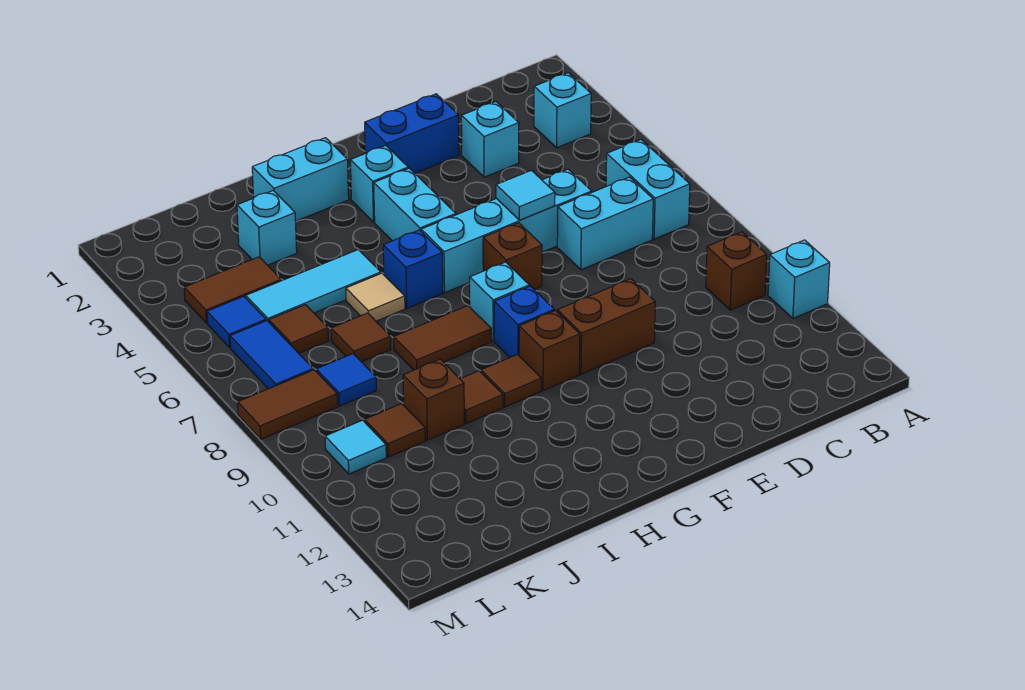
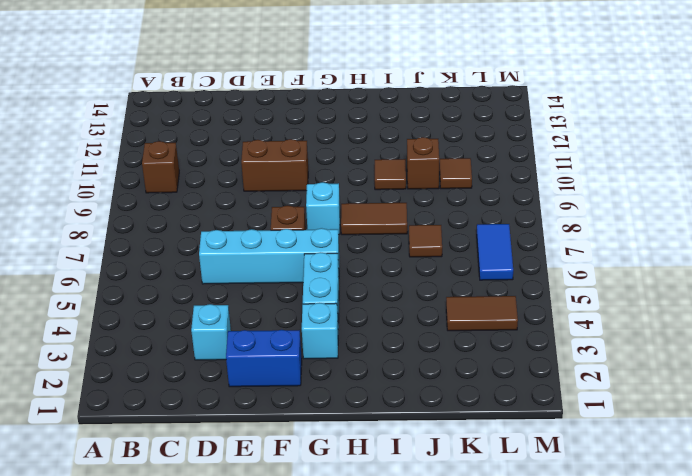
none -> cyan brick A11 level 1
none -> cyan brick B3 level 1
none -> cyan brick B6:B7 level 1
none -> cyan brick C7:D7 level 1

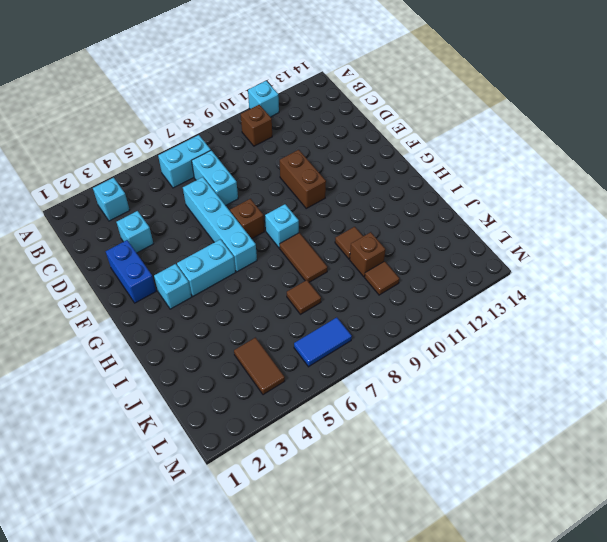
none -> blue brick G9 level 1
none -> brown brick G10 level 1
none -> cyan brick H2:I2 level 1
none -> blue brick H6 level 1

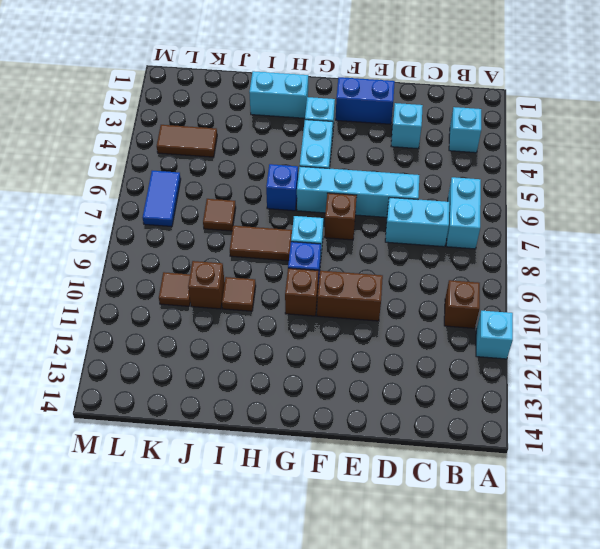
none -> brown tile H10 level 1
none -> cyan tile I5:K5 level 1
none -> tan tile I6 level 1
none -> cyan brick J3 level 1

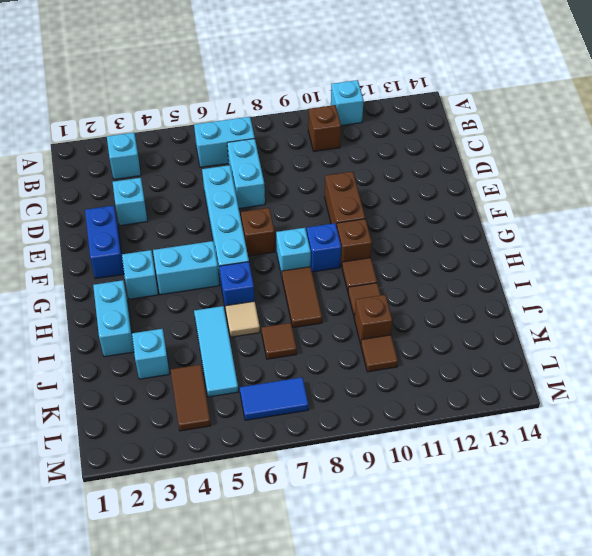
none -> brown tile K6 level 1
none -> blue tile K8 level 1
none -> blue tile L5 level 1
none -> brown tile L8:M8 level 1

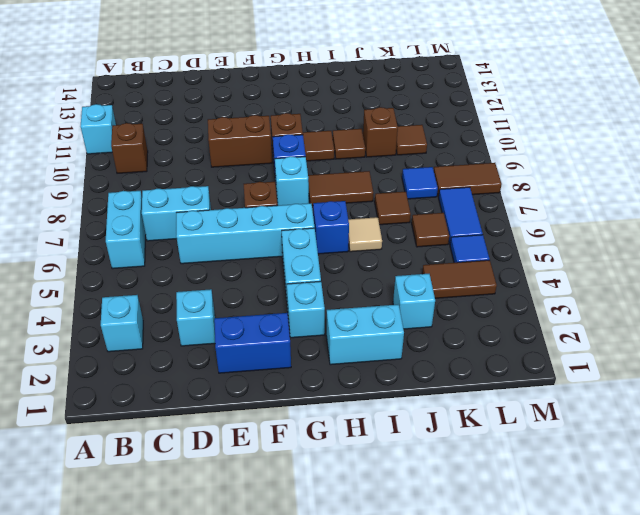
none -> cyan tile I5:K5 level 1
none -> cyan tile L10 level 1
none -> cyan tile E6 level 2

